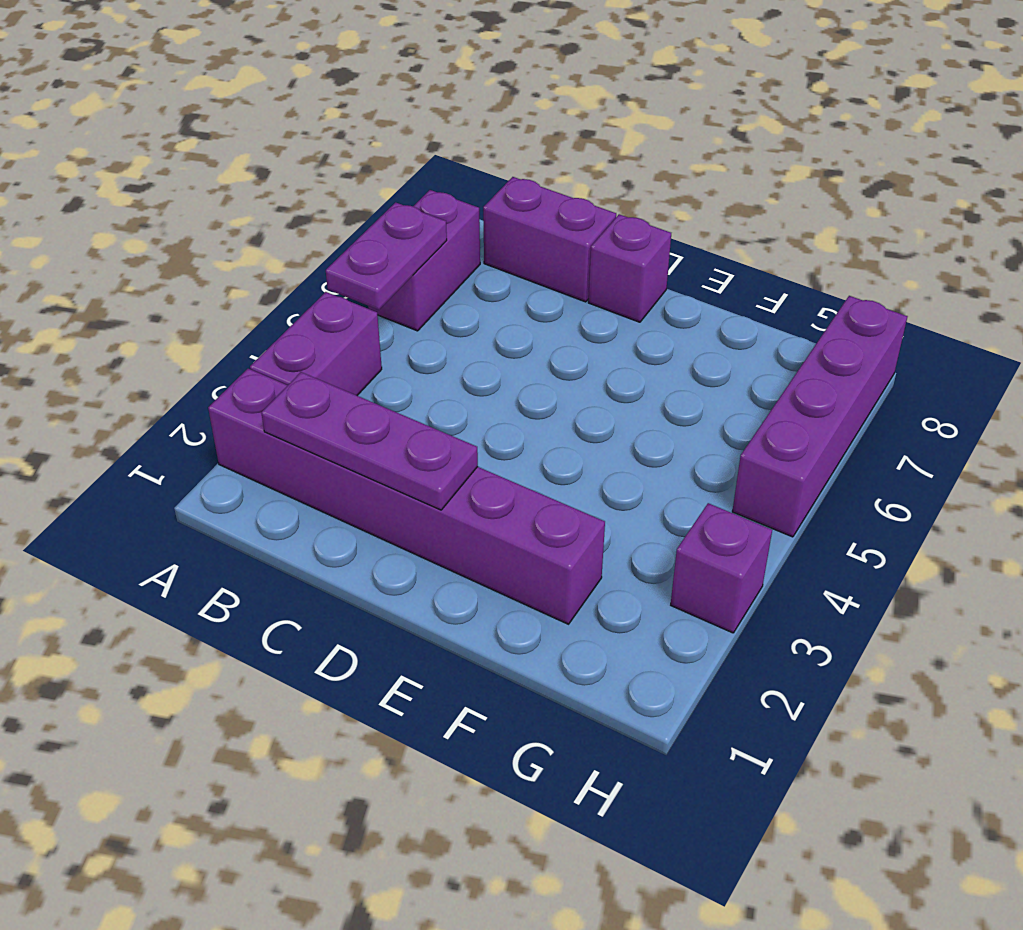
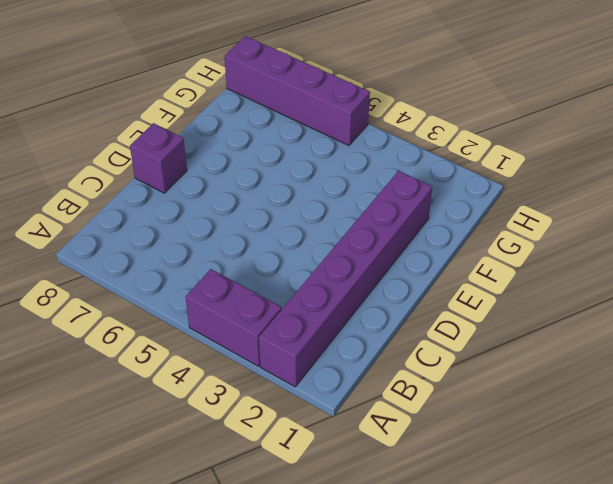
none -> purple brick A6:A7 level 1
none -> purple brick B8:C8 level 1

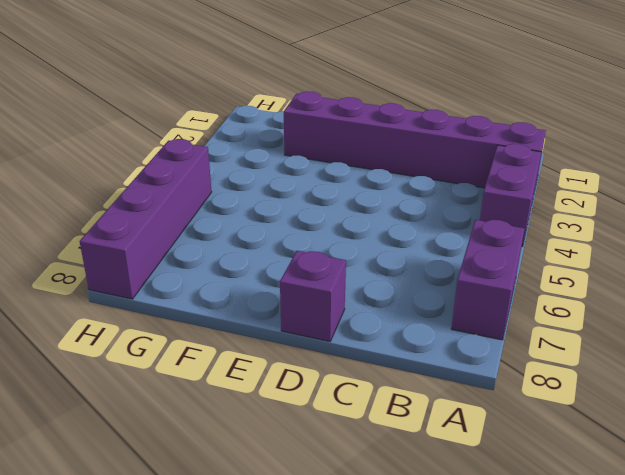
none -> purple brick B8:C8 level 1
none -> purple brick H3 level 1

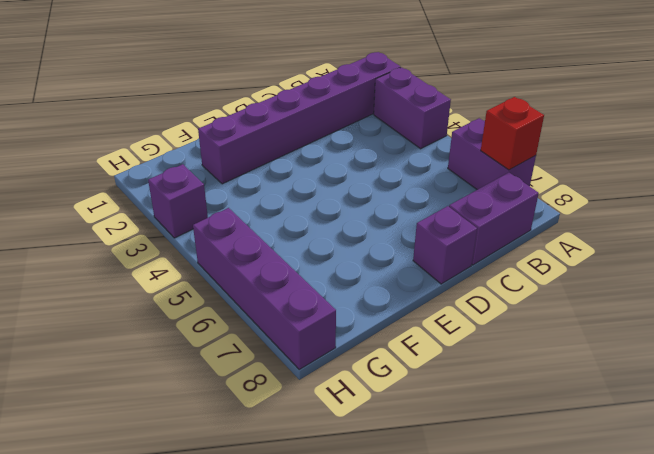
red brick A7 level 2 -> none
none -> purple plate A5:A6 level 2
none -> purple plate B2:D2 level 2

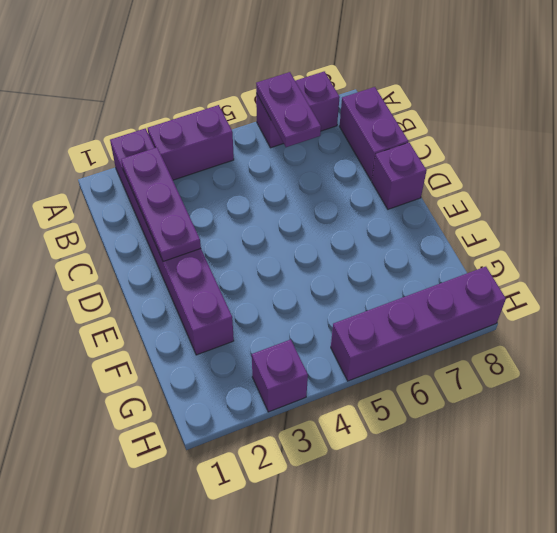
purple plate A6:B6 level 2 -> purple plate A5:A6 level 2

